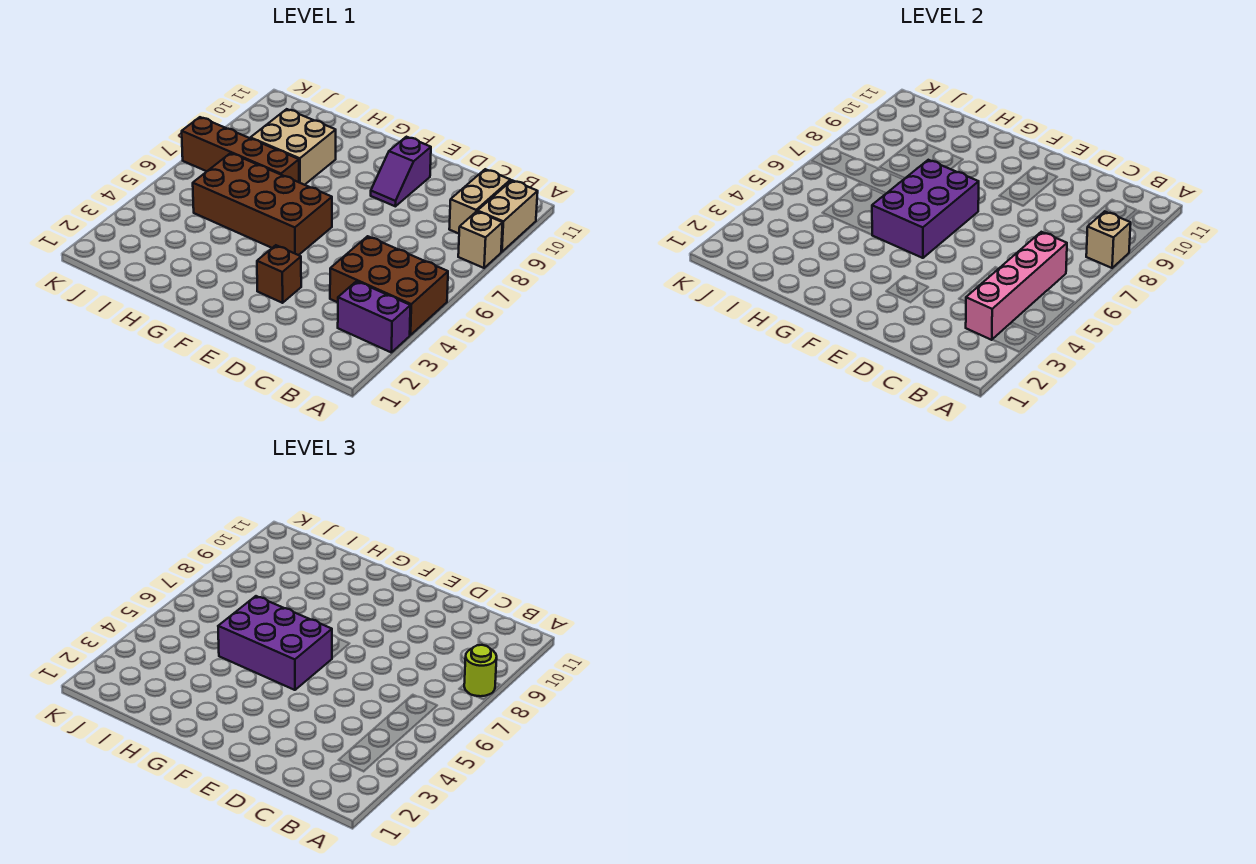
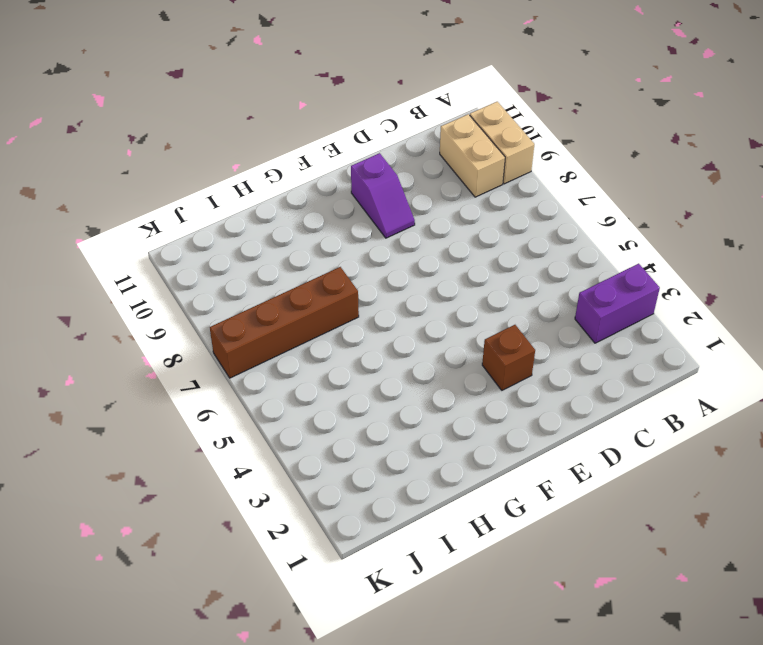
none -> brown brick A4:C5 level 1
none -> tan brick A8 level 1
none -> brown brick F5:I6 level 1

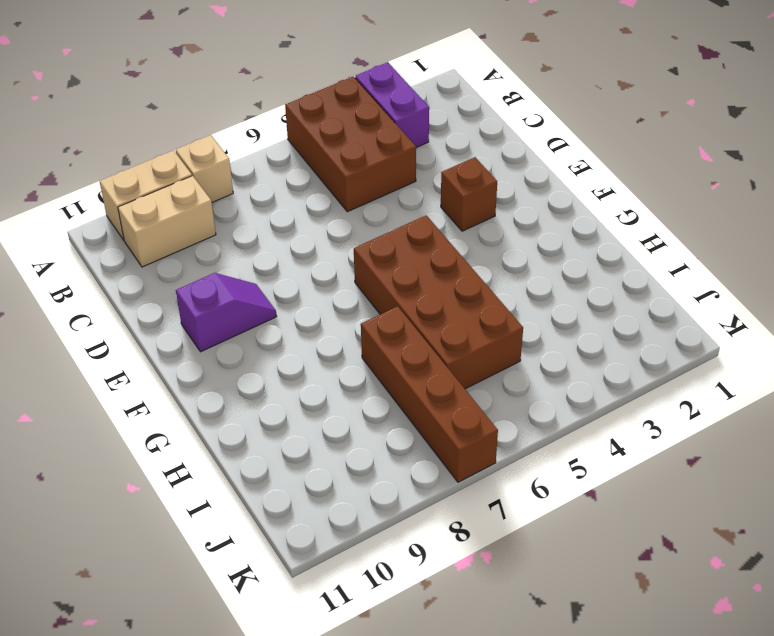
none -> tan brick H8:I9 level 1
none -> tan brick A8 level 2
none -> pink brick B3:B6 level 2

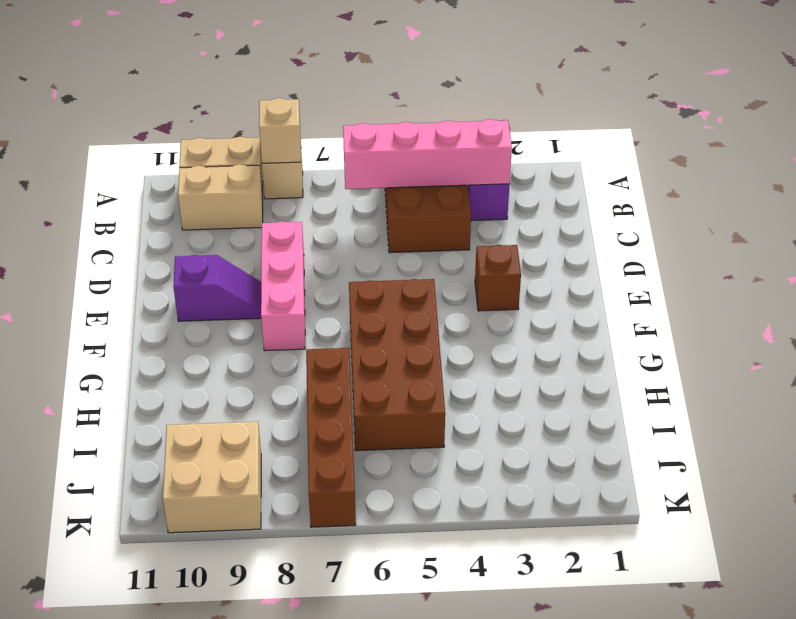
pink brick D8:F8 level 1 -> none
tan brick J9:K10 level 1 -> tan brick H8:I9 level 1
none -> purple brick F5:G7 level 2
none -> lime round brick A8 level 3
none -> purple brick F5:H6 level 3

